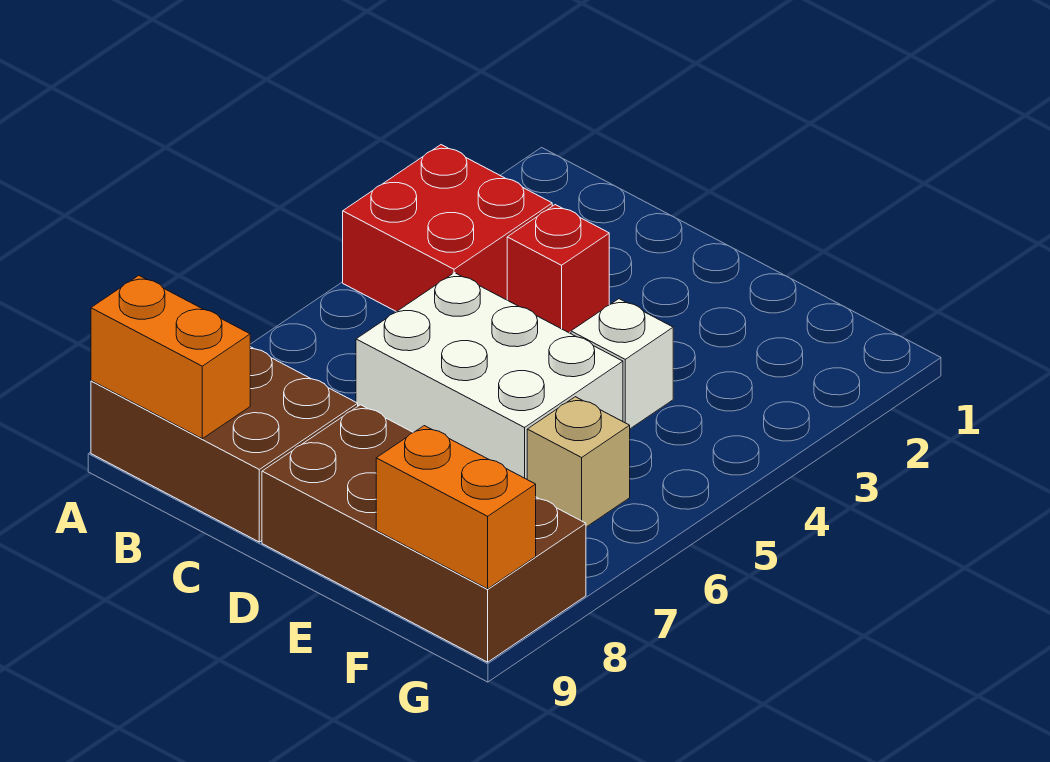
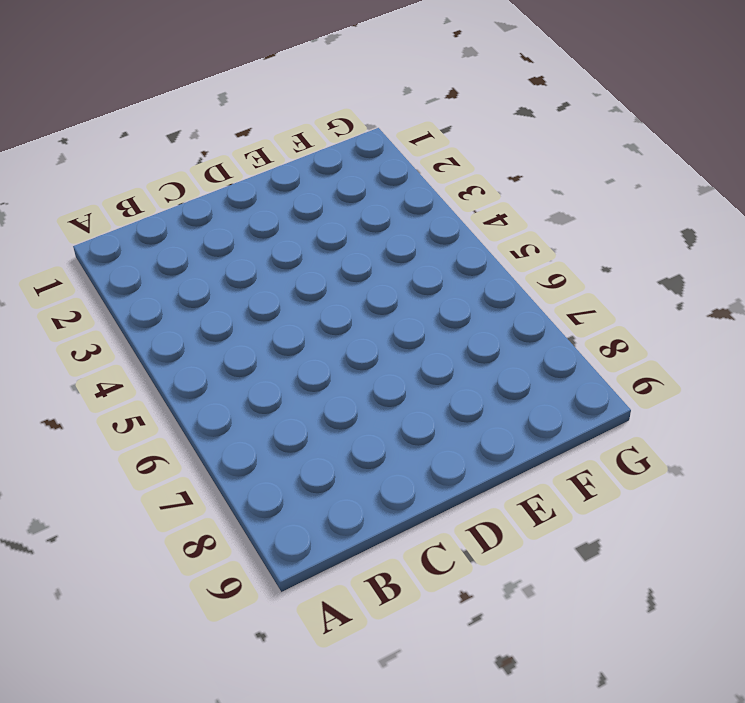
none -> red brick A3:B4 level 1
none -> brown brick A8:C9 level 1

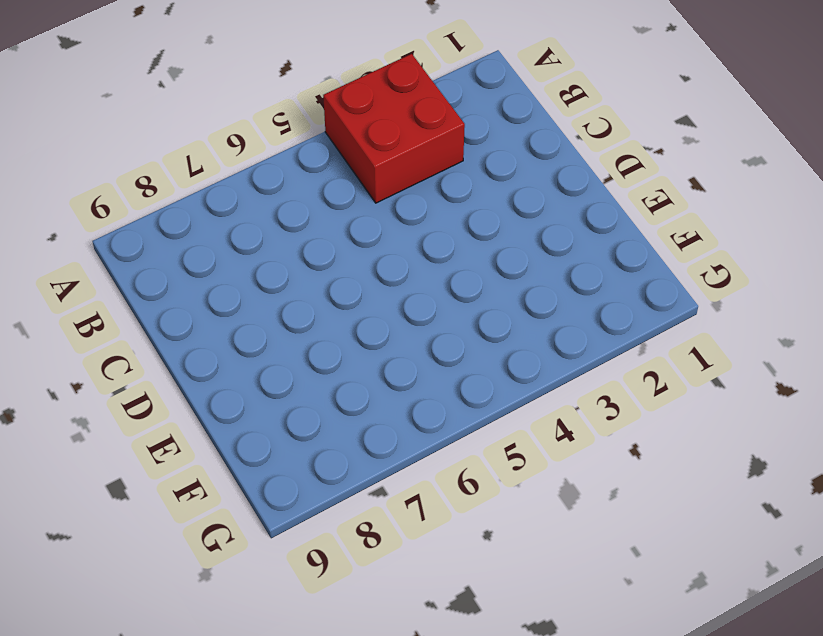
none -> brown brick A8:C9 level 1
none -> red brick C3 level 1

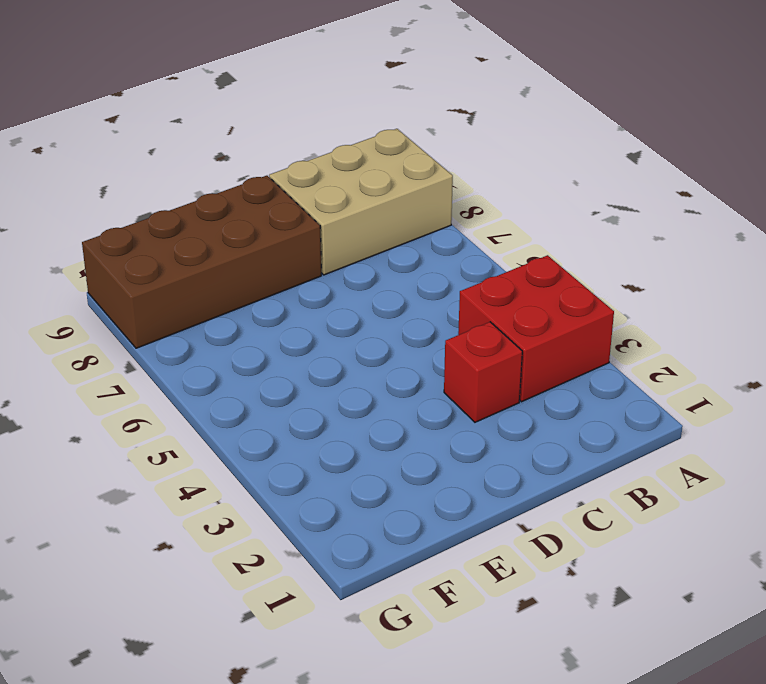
tan brick A8:C9 level 1 -> brown brick A8:C9 level 1
none -> white brick C5:E6 level 1
none -> white brick E4 level 1

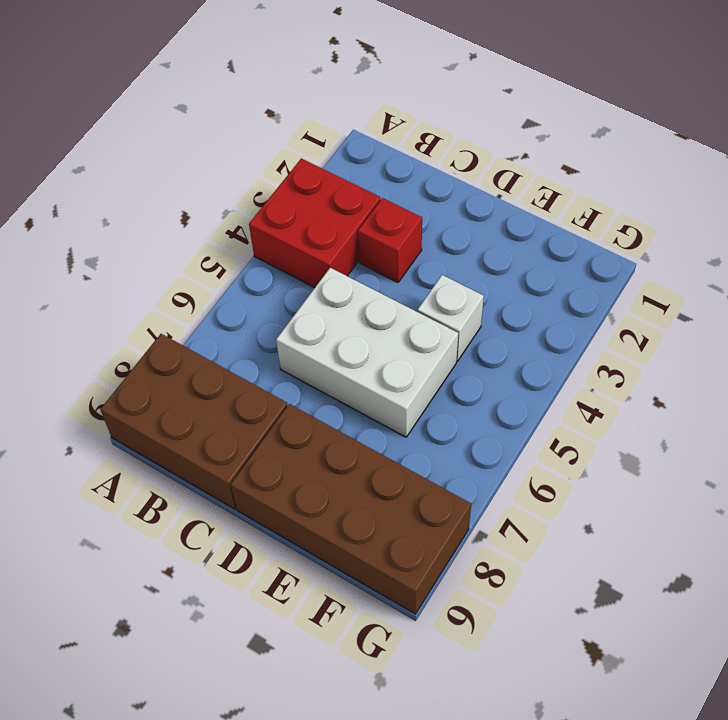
none -> tan brick F6 level 1
none -> orange brick A9:B9 level 2

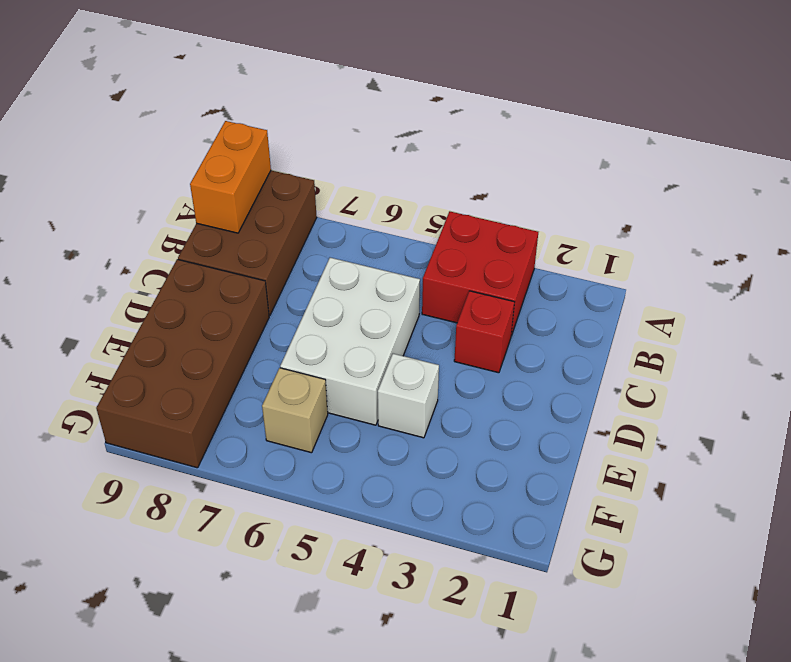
none -> orange brick F9:G9 level 2

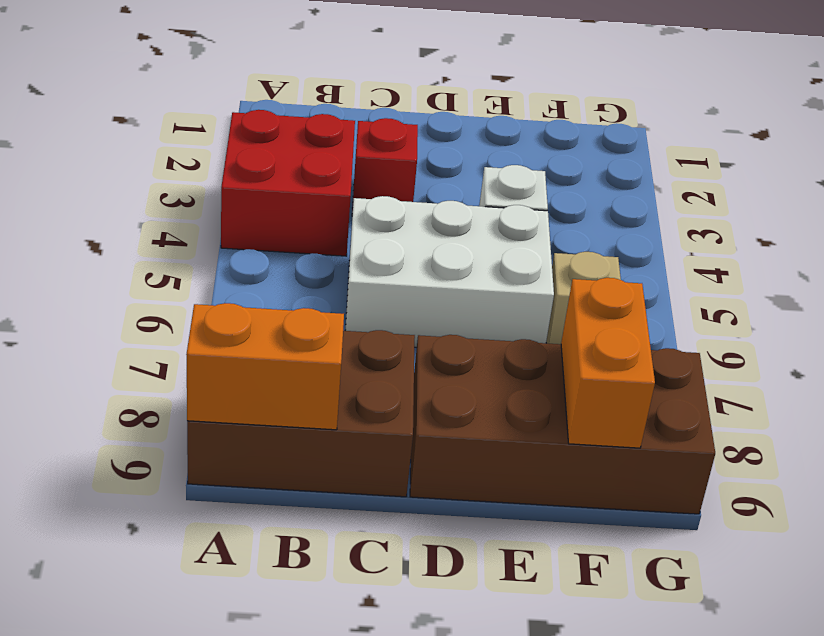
orange brick F8:F9 level 2 -> orange brick F9:G9 level 2

